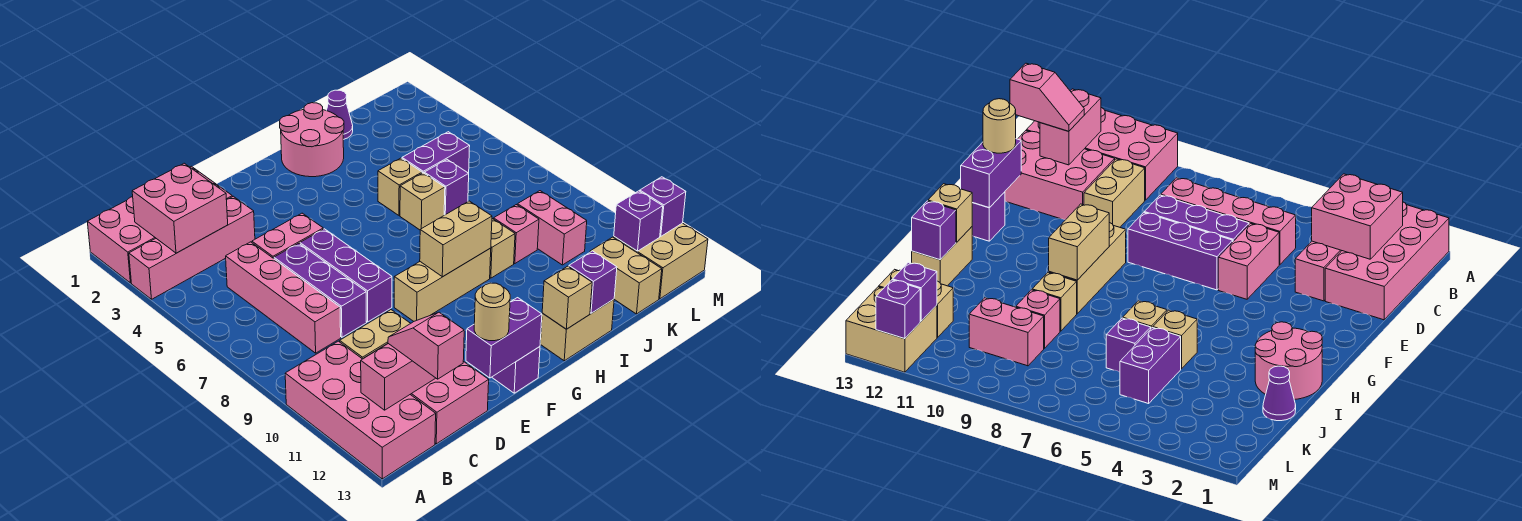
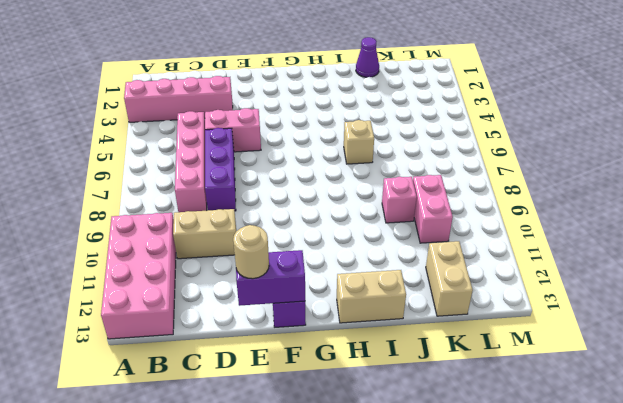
none -> pink brick A1:D2 level 1
none -> pink brick C11:D13 level 1
none -> purple brick E6:E8 level 1
none -> tan brick F9:H9 level 1

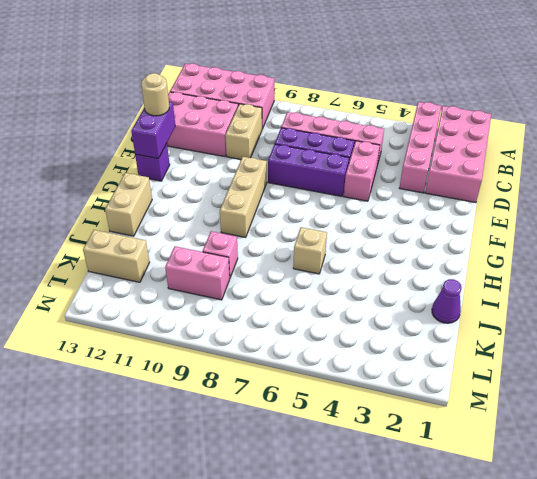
none -> pink round brick H1:I2 level 1
none -> tan brick I5 level 1
none -> tan brick I9 level 1
none -> purple brick J5:K5 level 1

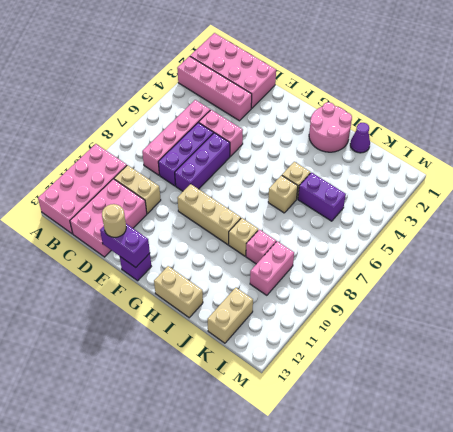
none -> purple brick J6 level 1
none -> tan brick L12:M13 level 1
none -> pink brick B2:C3 level 2
none -> pink brick B12:C12 level 2

